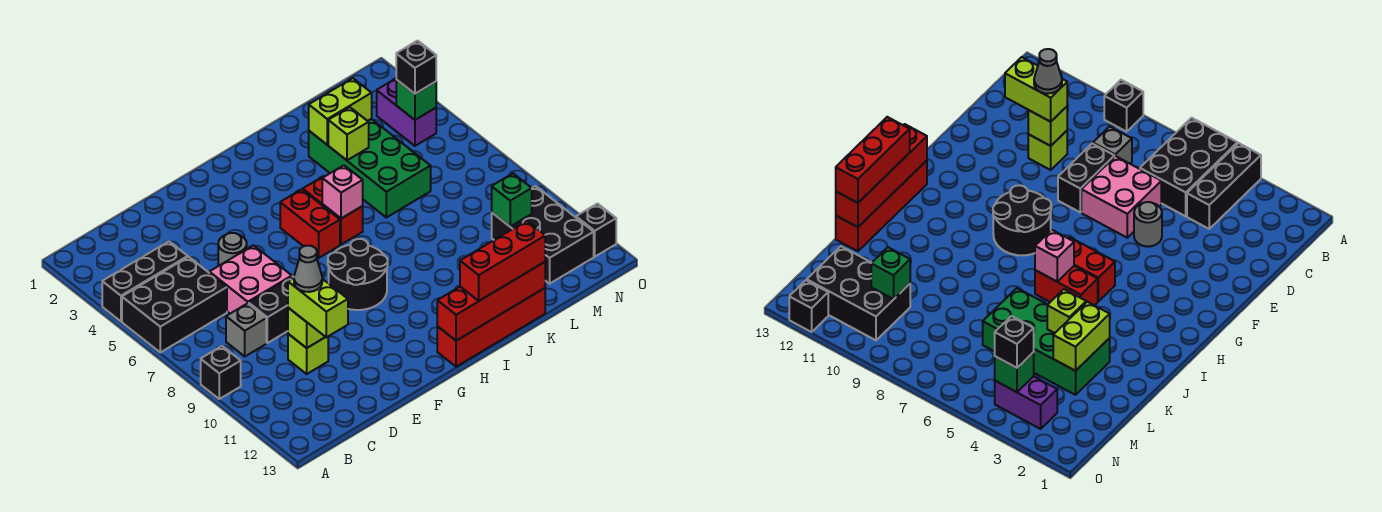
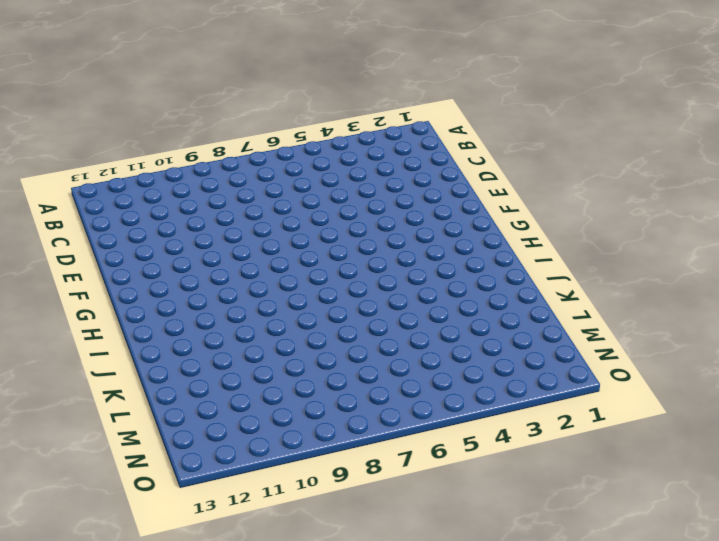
none -> black brick A4:C4 level 1
none -> black brick A5:C6 level 1
none -> black brick A9 level 1

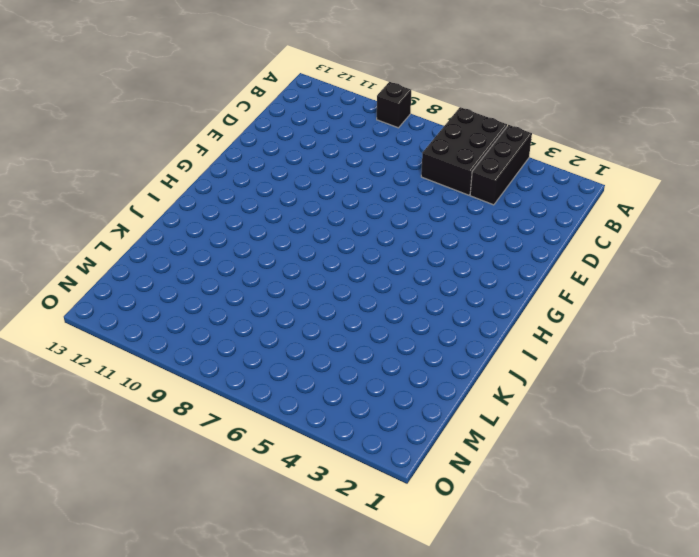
none -> grey brick C8 level 1
none -> pink brick D6:E7 level 1
none -> black brick D8:E8 level 1

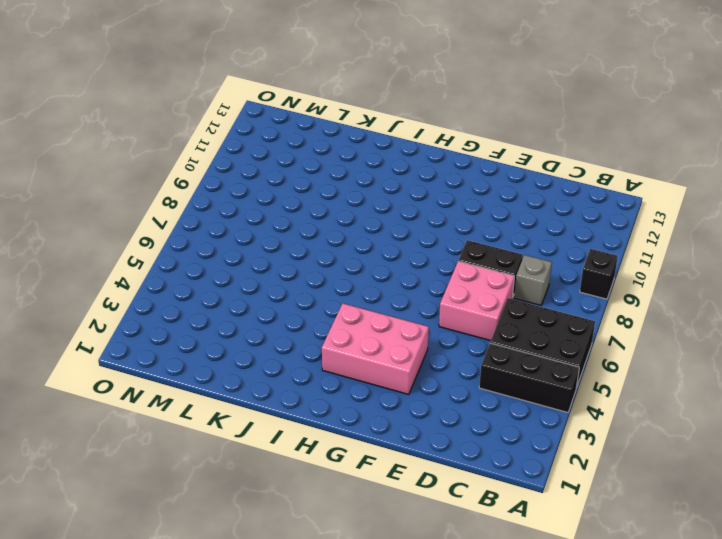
pink brick F3:H4 level 1 -> none
none -> lime brick D10 level 1
none -> grey round brick E5 level 1
none -> black round brick G8:H9 level 1

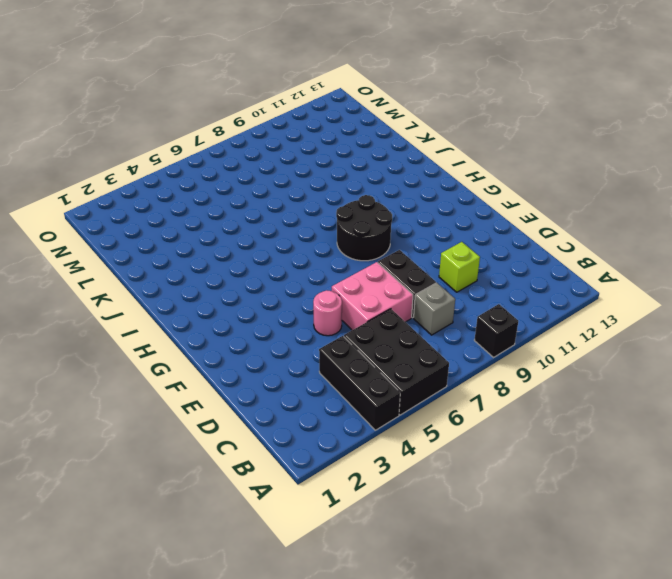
pink round brick E5 level 1 -> grey round brick E5 level 1
none -> red brick H5:H6 level 1
none -> red brick H13:K13 level 1
none -> red brick I5:I6 level 1

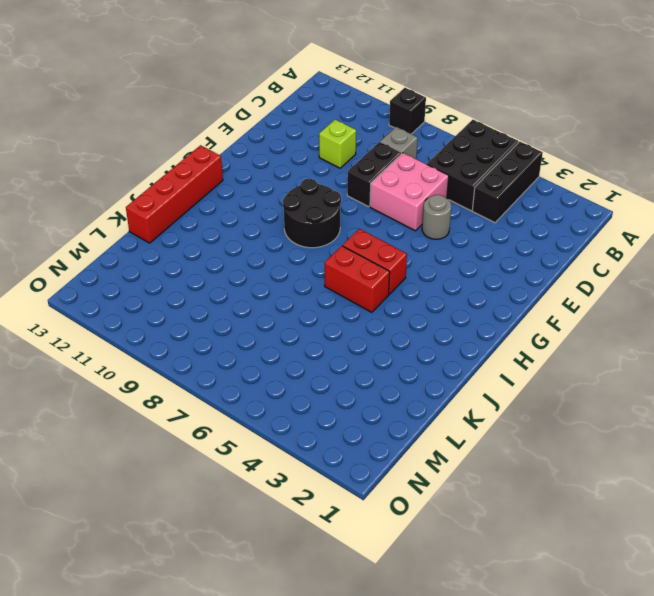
none -> green brick K3:L6 level 1
none -> black brick M10:N12 level 1
none -> purple brick N3:N4 level 1

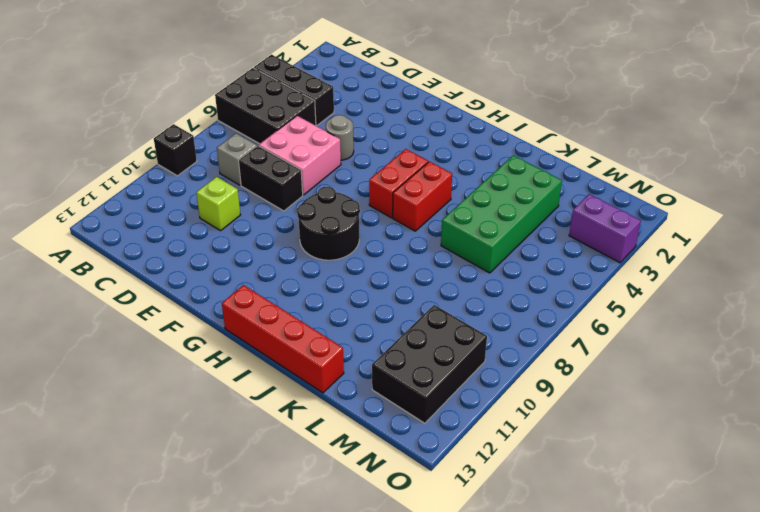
purple brick N3:O3 level 1 -> purple brick N3:N4 level 1
none -> black brick O12 level 1
none -> lime brick D10 level 2
none -> red brick H13:K13 level 2

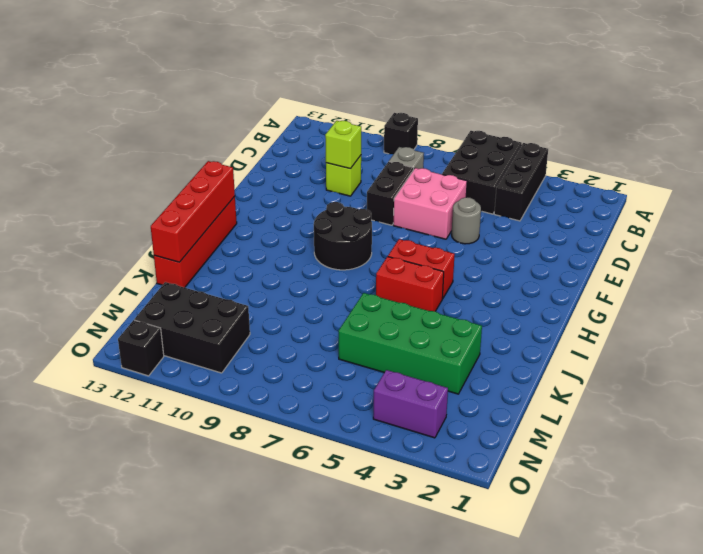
none -> pink brick I6 level 2
none -> lime brick K3:L3 level 2
none -> lime brick K4 level 2

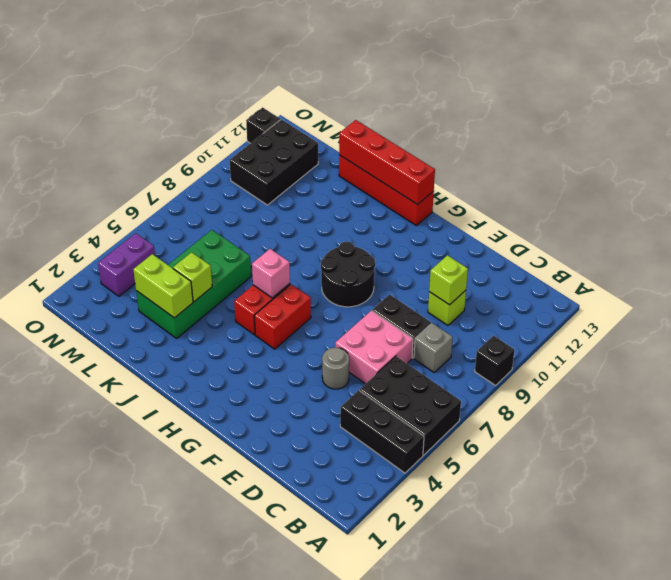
none -> green brick M10 level 2
none -> green brick N4 level 2
none -> lime brick D10:D11 level 3

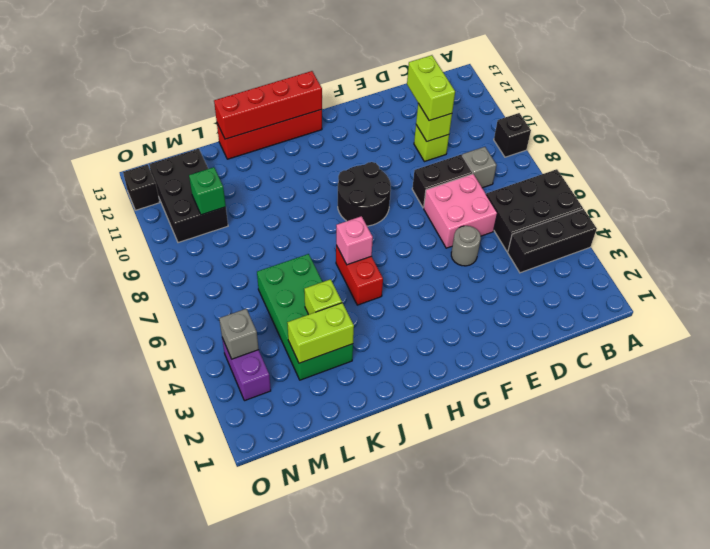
grey brick N4 level 2 -> green brick N4 level 2
none -> red brick H5:H6 level 1
none -> red brick I13:K13 level 3
none -> black brick N4 level 3

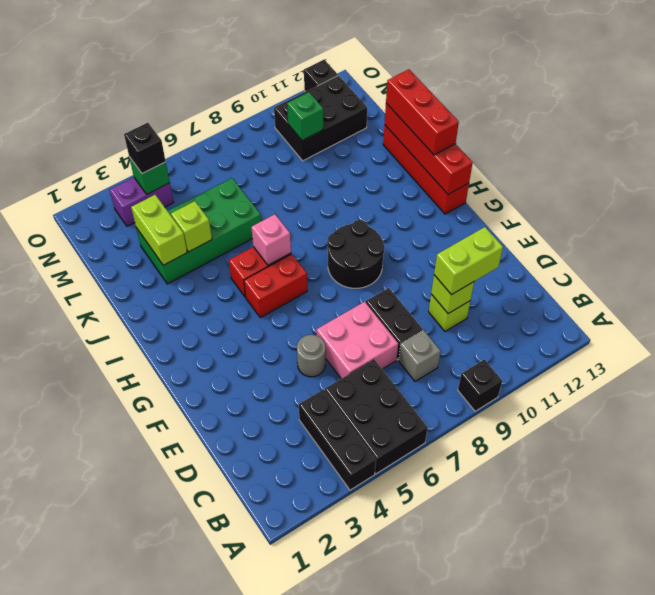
none -> grey cone D10 level 4

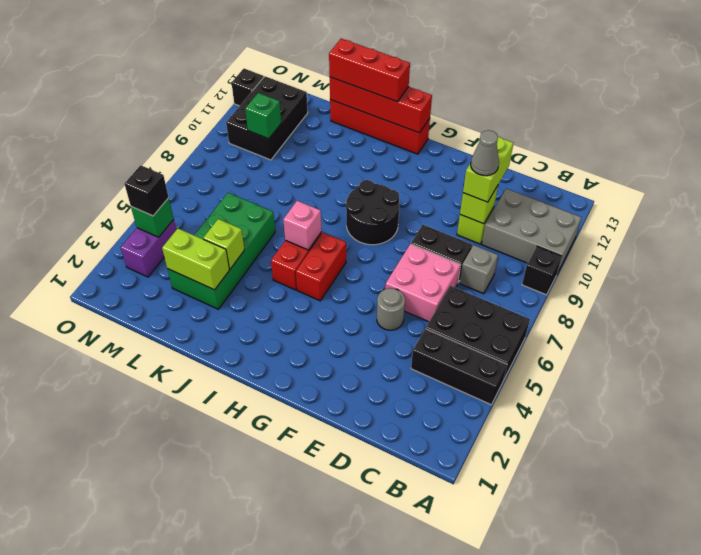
grey brick A10:C11 level 1 -> none

